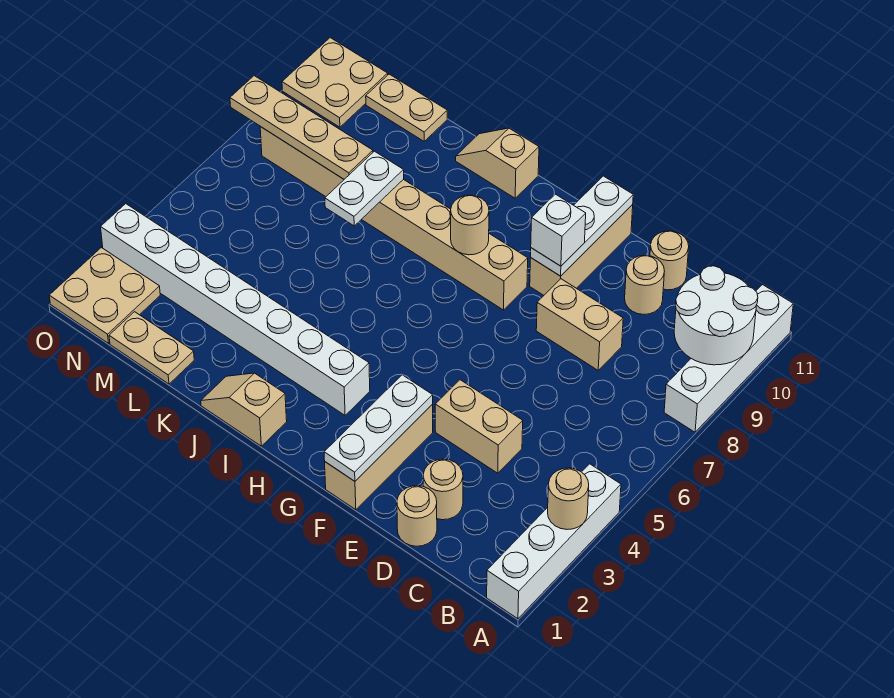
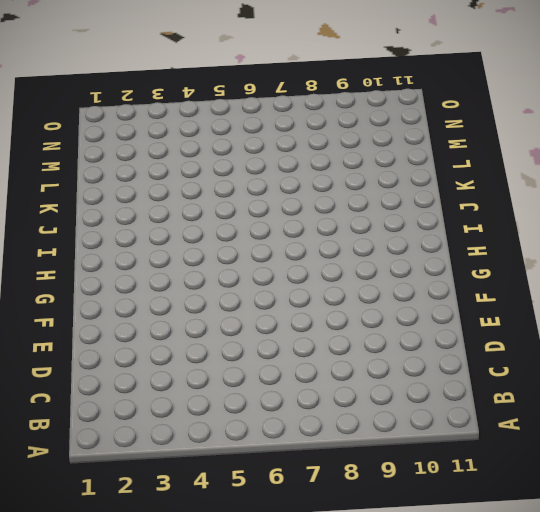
none -> white brick A1:A4 level 1
none -> white brick A8:A11 level 1
none -> tan round brick D1 level 1

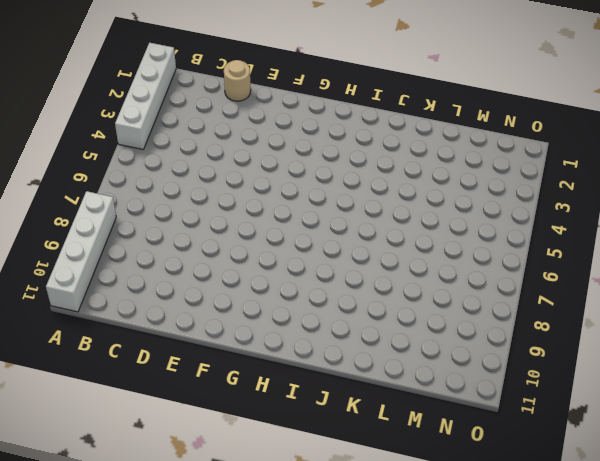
none -> tan round brick D2 level 1
none -> tan brick D4:E4 level 1
none -> tan brick D8:E8 level 1

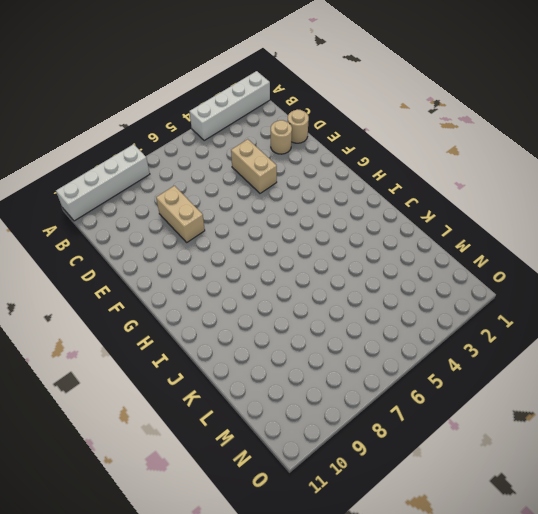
none -> tan round brick D10 level 1
none -> tan round brick D11 level 1
none -> tan brick F1:F3 level 1

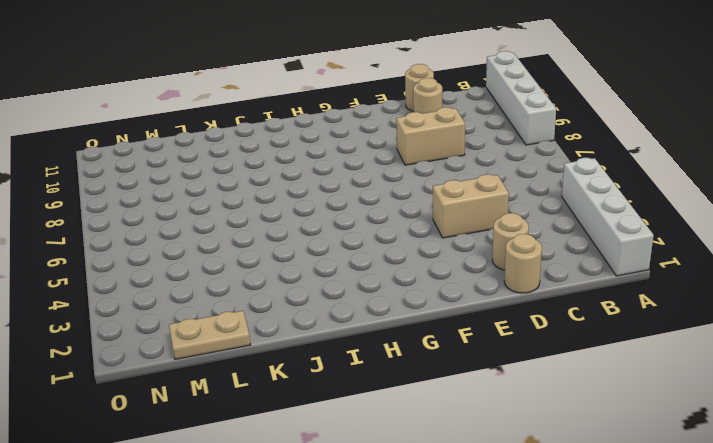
none -> tan brick F1:F3 level 1
none -> tan brick F9:F11 level 1
none -> tan brick G8:N8 level 1

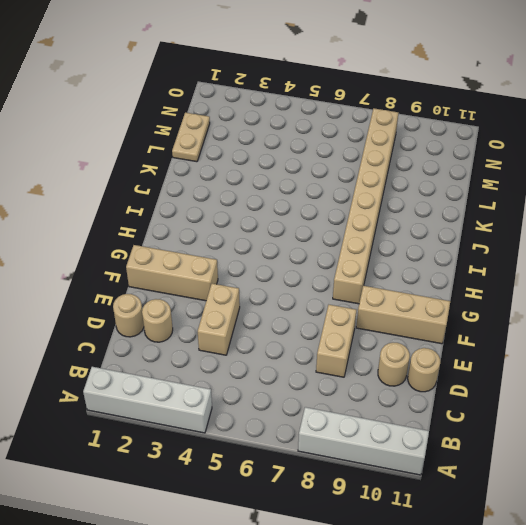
none -> white brick H3:O3 level 1
none -> tan slope I1:J1 level 1 top I
none -> tan slope I11:J11 level 1 top I

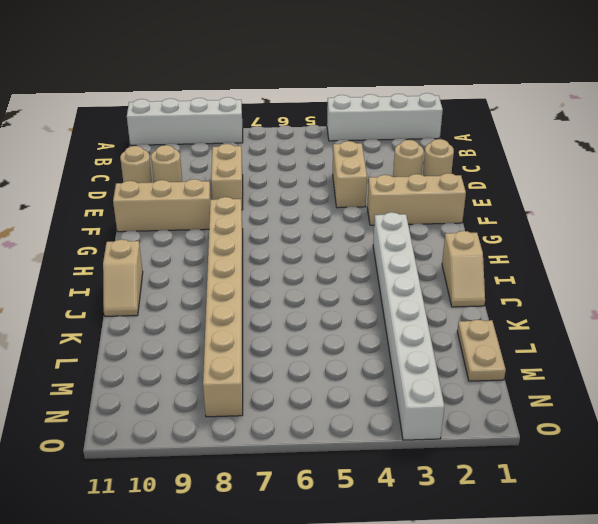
none -> tan plate L11:M11 level 1
none -> tan plate N1:O2 level 1
none -> tan plate N10:O11 level 1

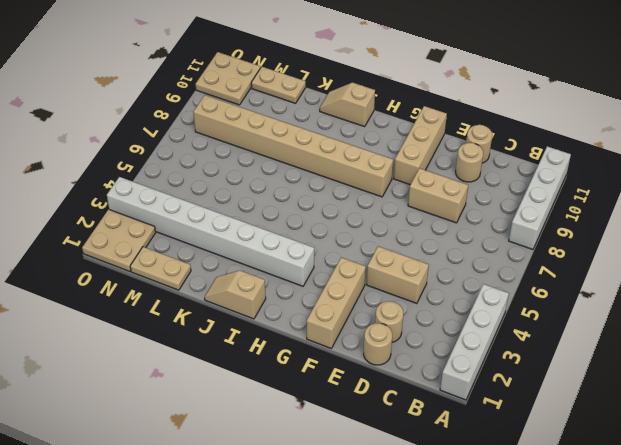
none -> tan round brick A3 level 2
none -> white round brick A9:B10 level 2
none -> white plate F1:F3 level 2

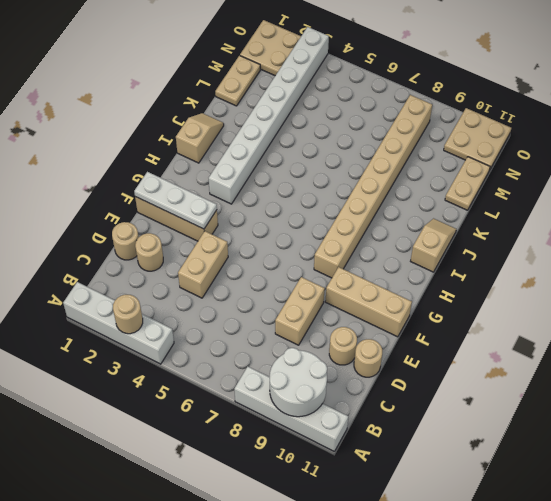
none -> white plate F9:F11 level 2
none -> tan round brick H8 level 2
none -> white plate K7:K8 level 2

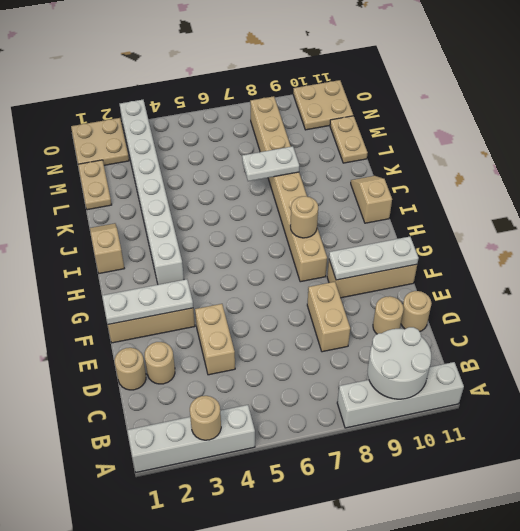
none -> tan plate L8:O8 level 2
none -> white brick F9 level 3

